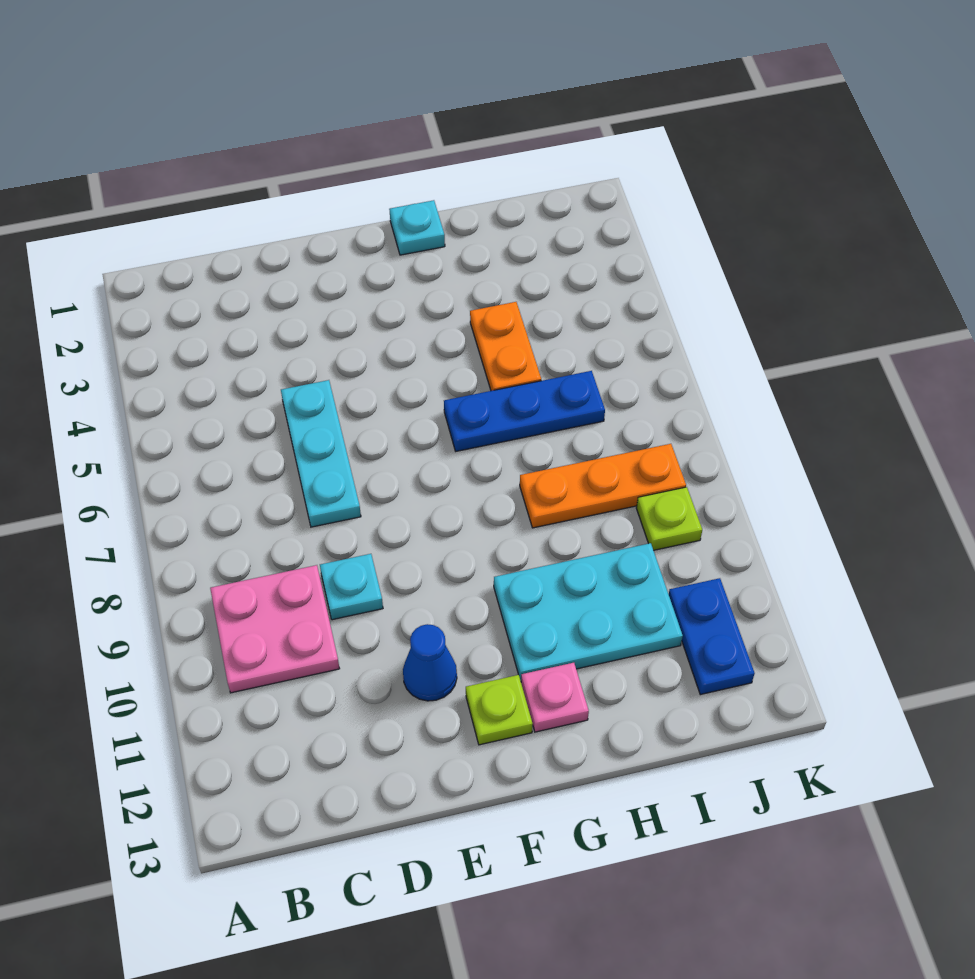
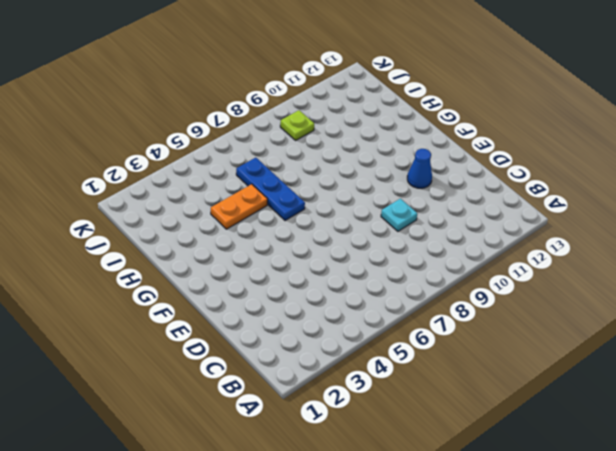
none -> pink plate B9:C10 level 1
none -> cyan plate D5:D7 level 1
none -> lime plate F12 level 1

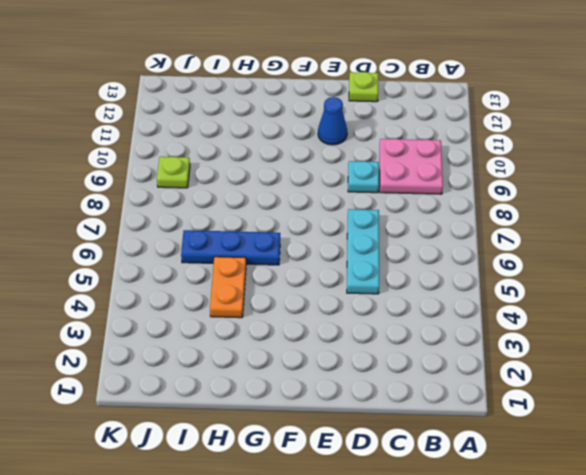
lime plate D13 level 1 -> lime plate F12 level 1
none -> cyan plate G1 level 1
none -> cyan plate G10:I11 level 1
none -> pink plate G12 level 1

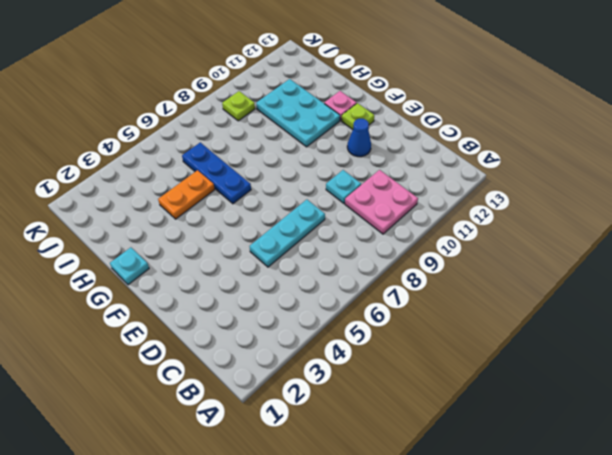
none -> orange plate H8:J8 level 1
none -> blue plate J11:J12 level 1

